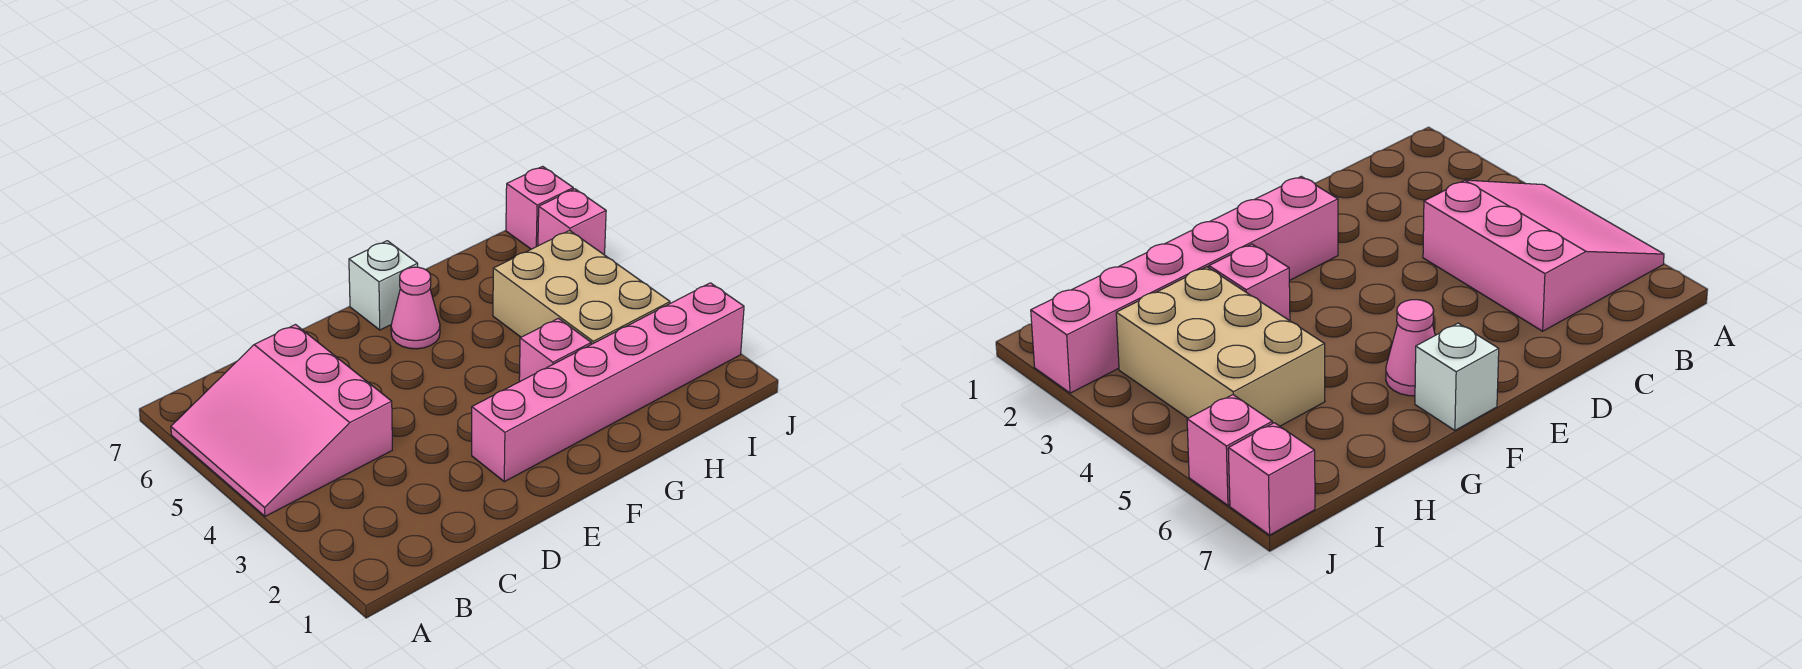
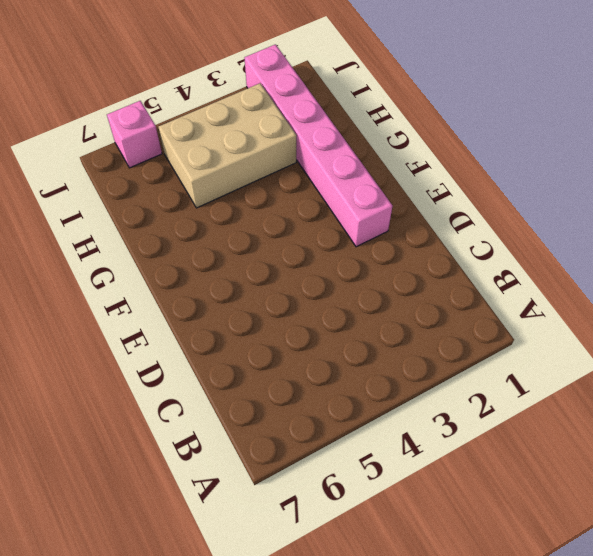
none -> pink slope A4:C6 level 1 top C
none -> pink cone F6 level 1

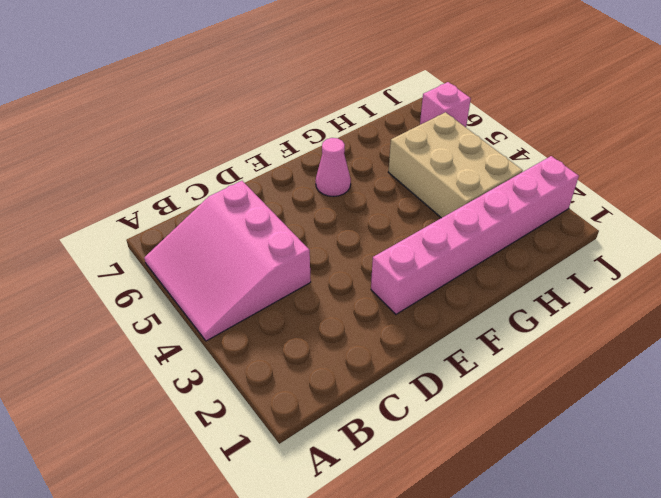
none -> white brick F7 level 1
none -> pink brick G3 level 1

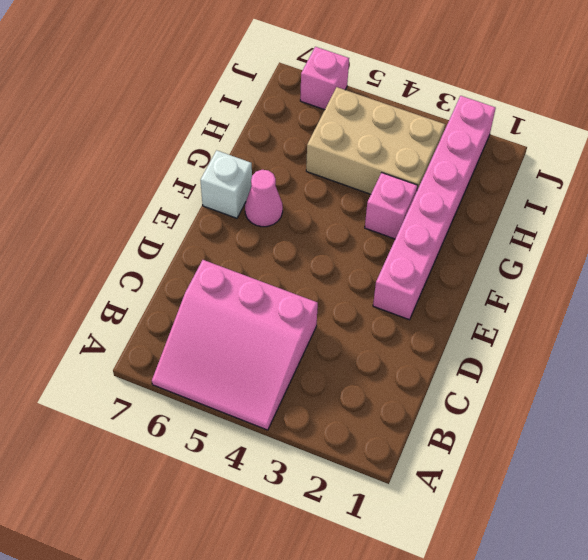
none -> pink brick J7 level 1

